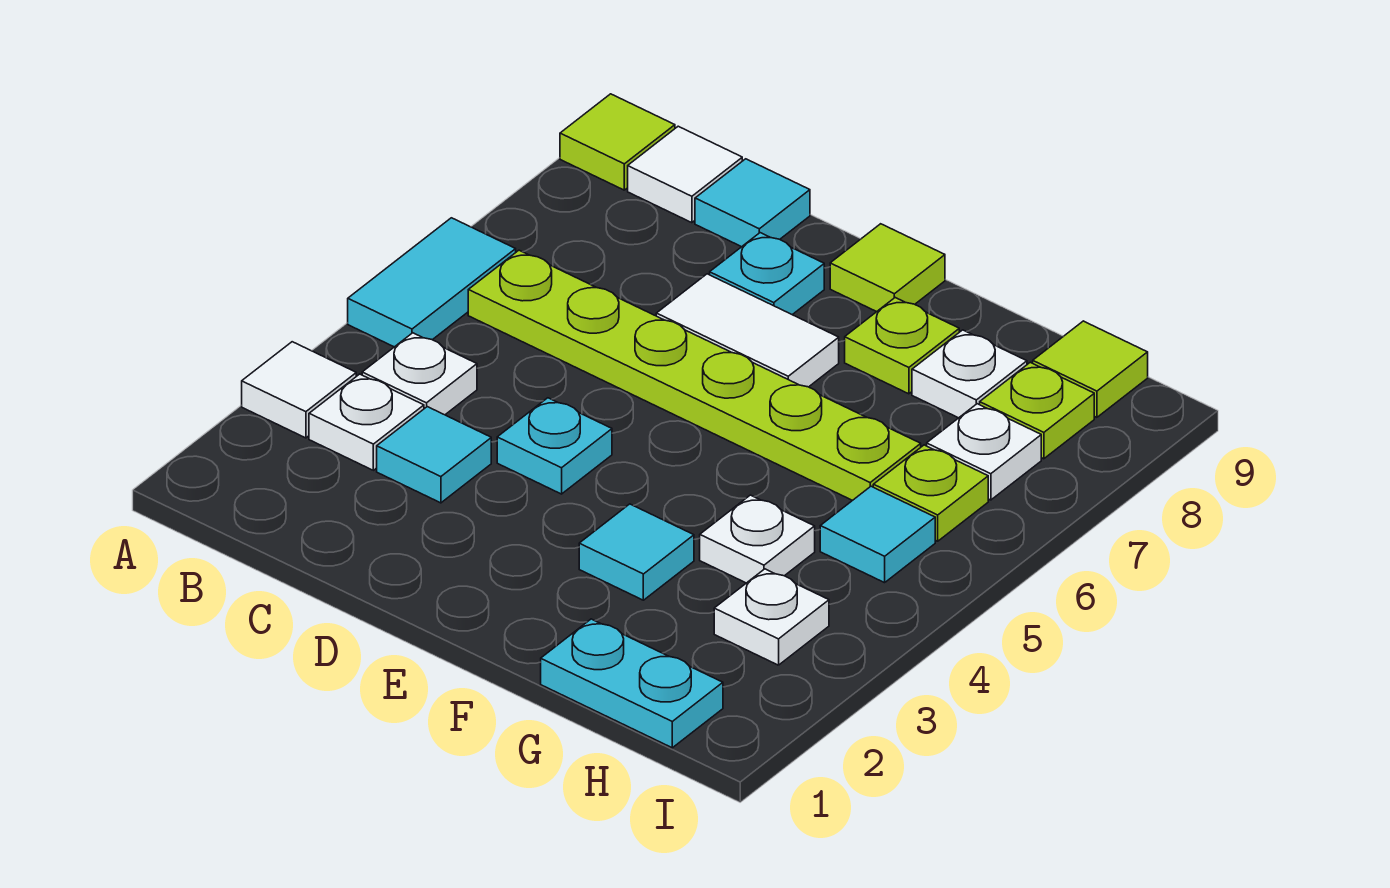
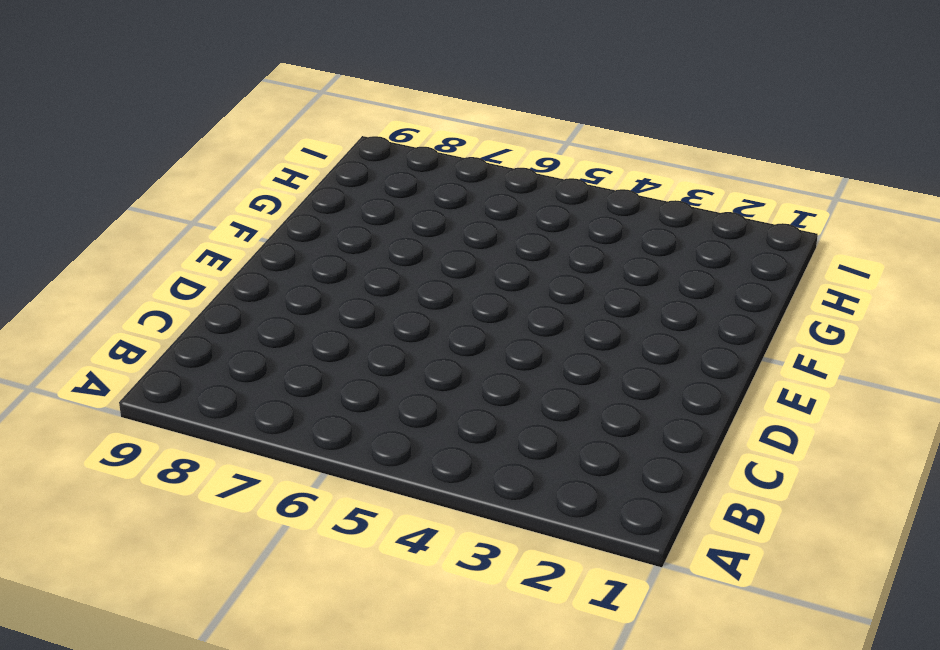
none -> white tile A3 level 1
none -> cyan tile A5:A6 level 1
none -> lime tile A9 level 1

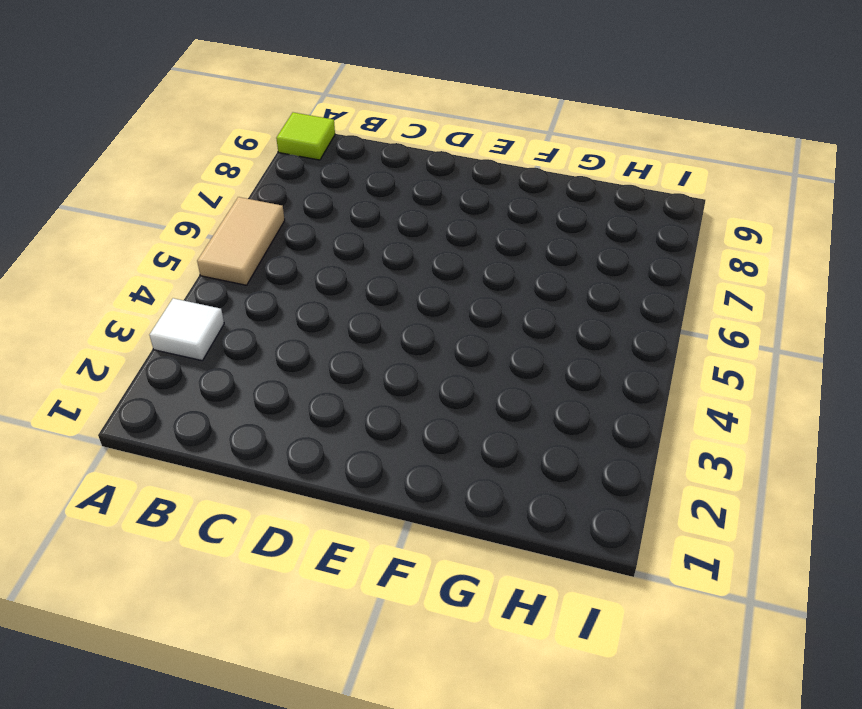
tan tile A5:A6 level 1 -> cyan tile A5:A6 level 1
none -> white plate B3 level 1
none -> white plate B4 level 1
none -> lime plate B6:G6 level 1

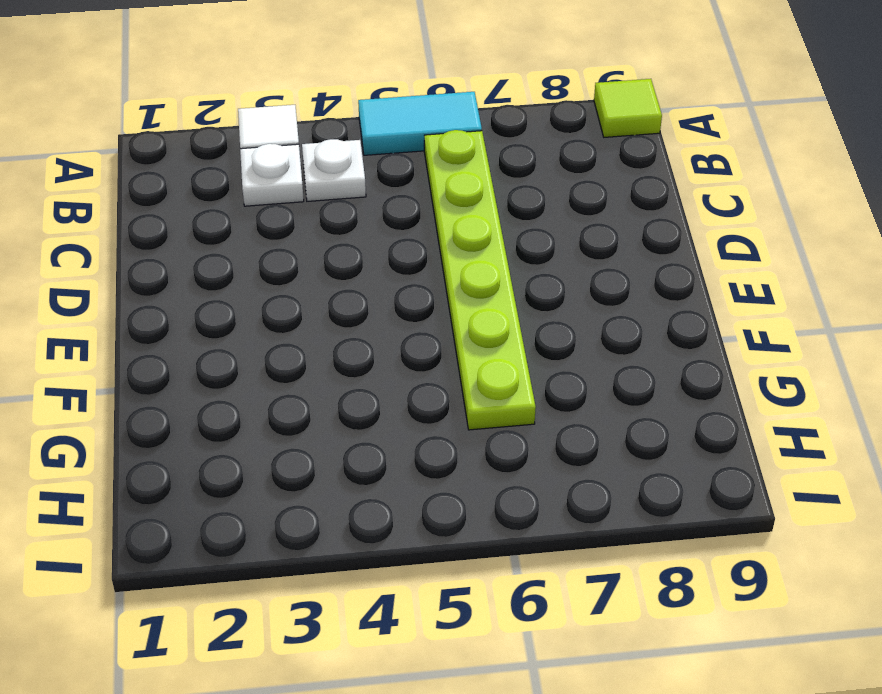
none -> white tile B9 level 1
none -> cyan tile C3 level 1
none -> cyan tile C9 level 1

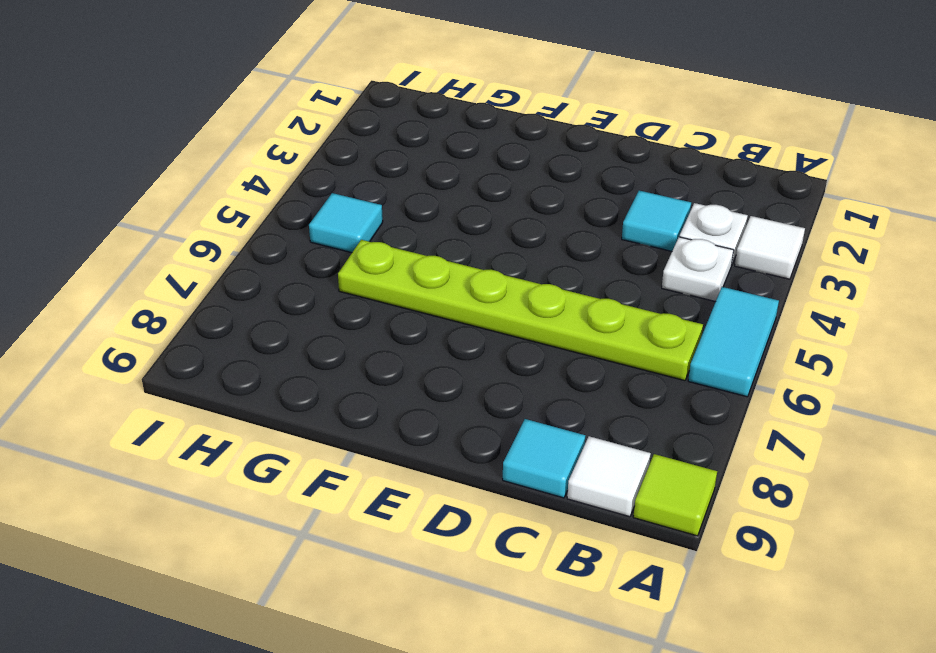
none -> cyan plate D4 level 1
none -> white tile D7:E7 level 1
none -> cyan plate D8 level 1

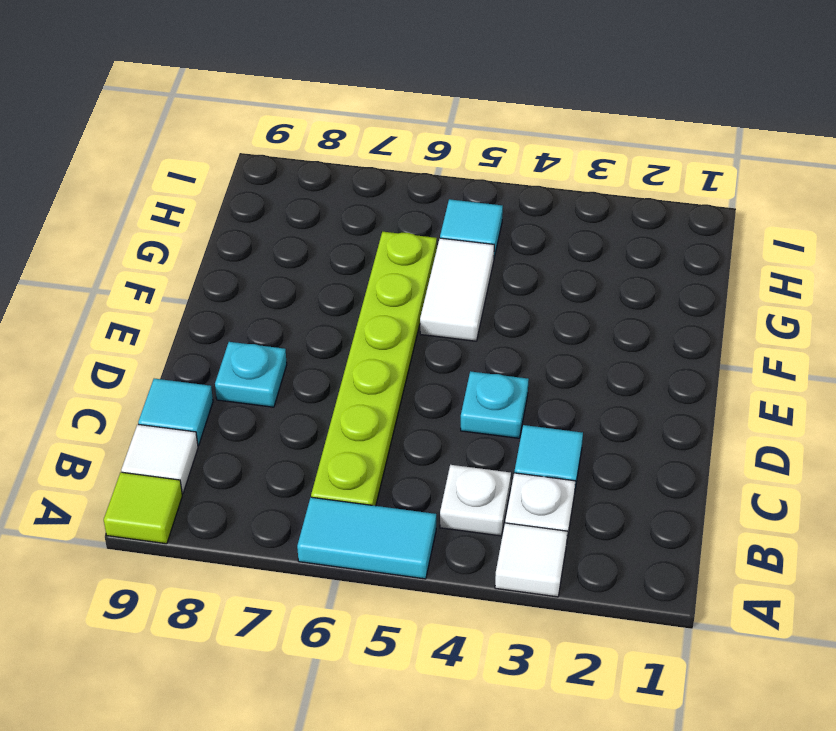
white tile F5:G5 level 1 -> white tile D7:E7 level 1
none -> lime tile E9 level 1
none -> cyan tile F3 level 1
none -> lime plate F8 level 1

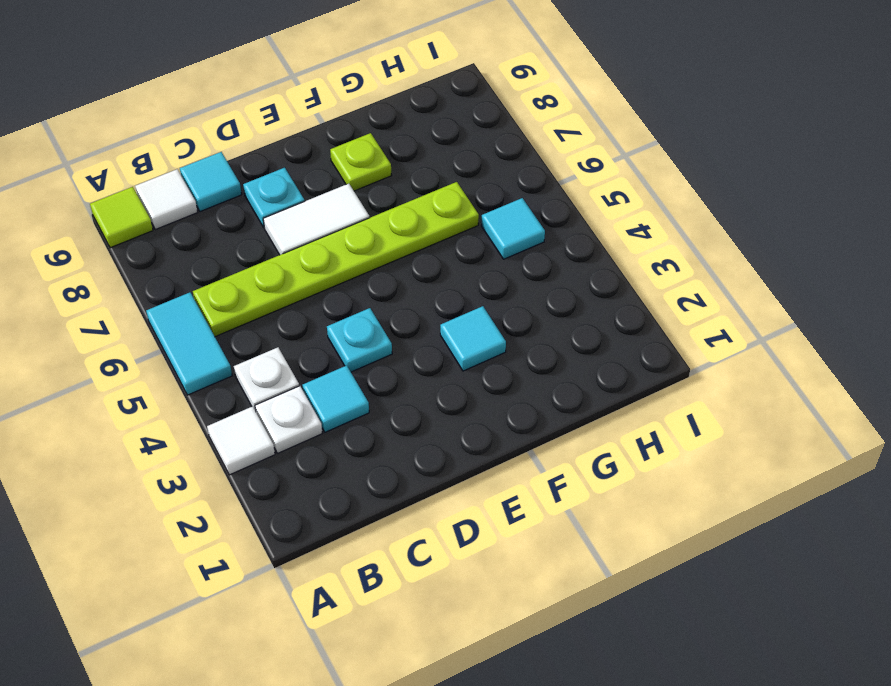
none -> lime tile E9 level 1
none -> cyan plate G1:H1 level 1
none -> white plate G4 level 1

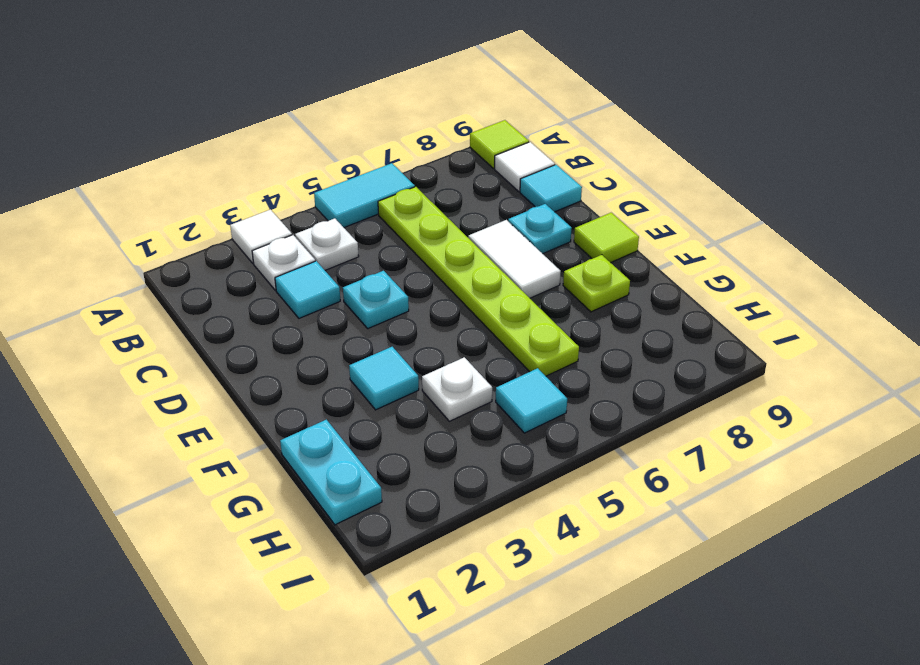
none -> white plate G8 level 1
none -> white plate H3 level 1
none -> lime plate H6 level 1

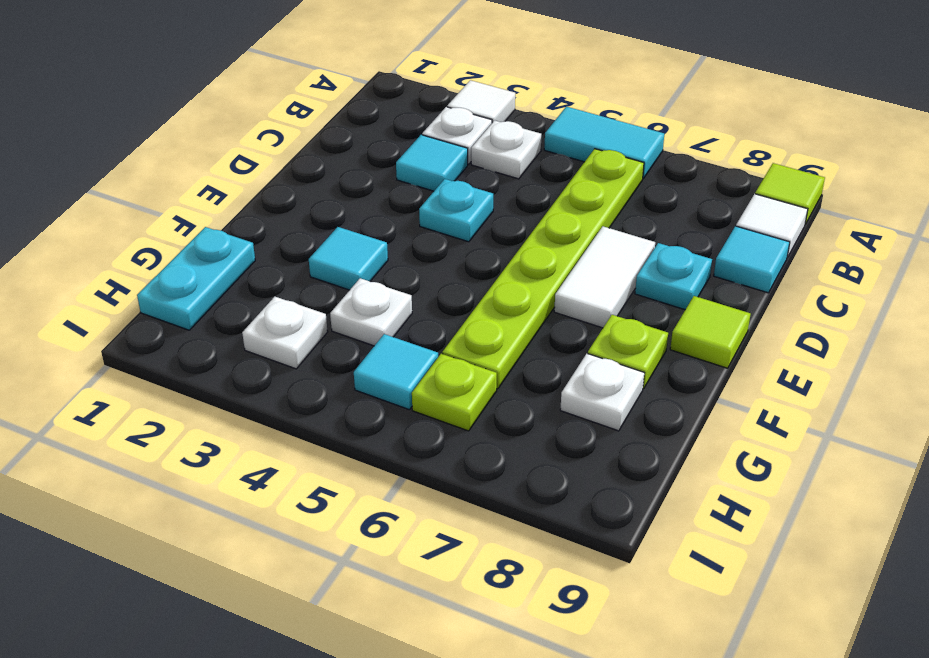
none -> white plate H7 level 1
none -> lime plate H8 level 1
none -> lime tile H9 level 1

